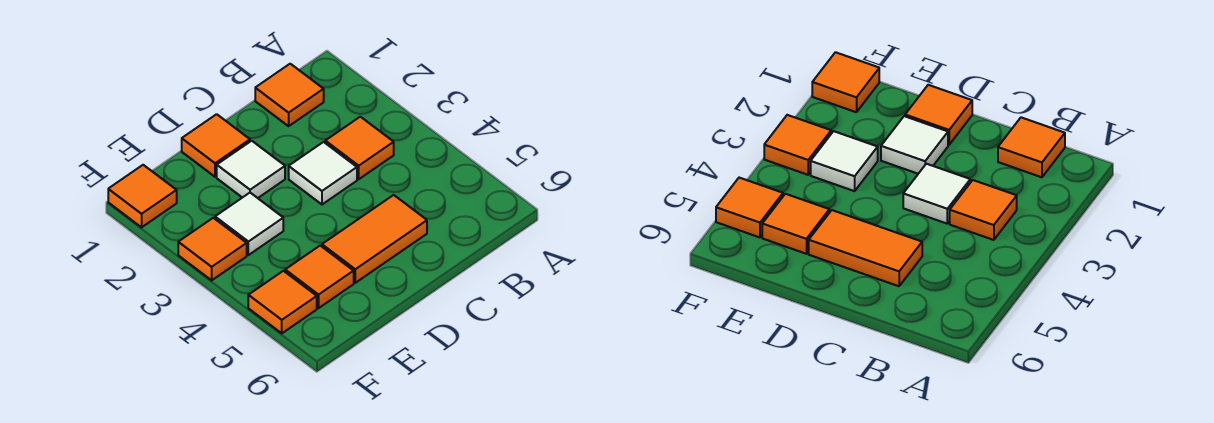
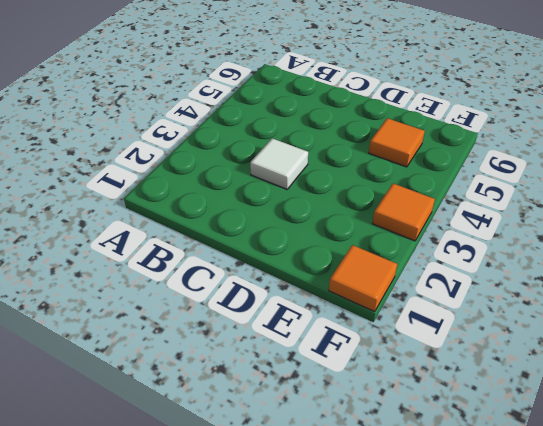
none -> orange tile B1 level 1
none -> orange tile B3 level 1

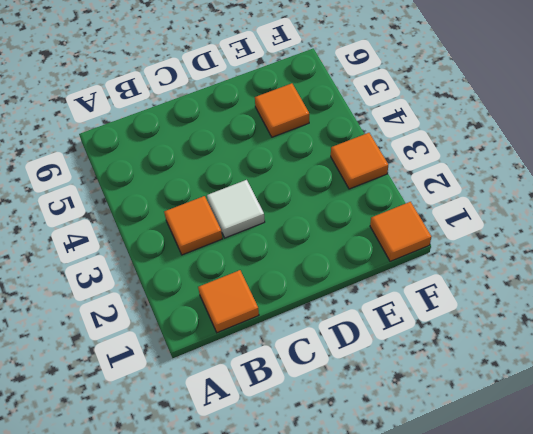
none -> orange tile C5:D5 level 1
none -> orange tile D1 level 1

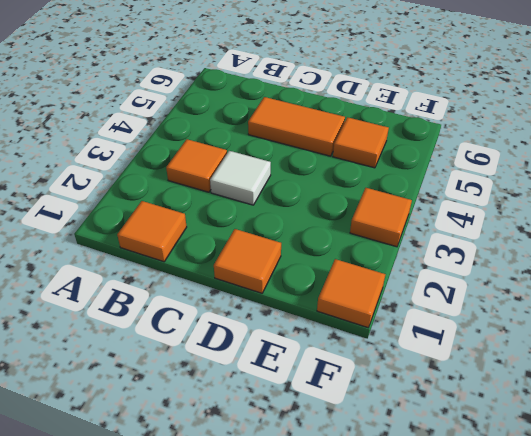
none -> white tile D2 level 1
none -> white tile E3 level 1

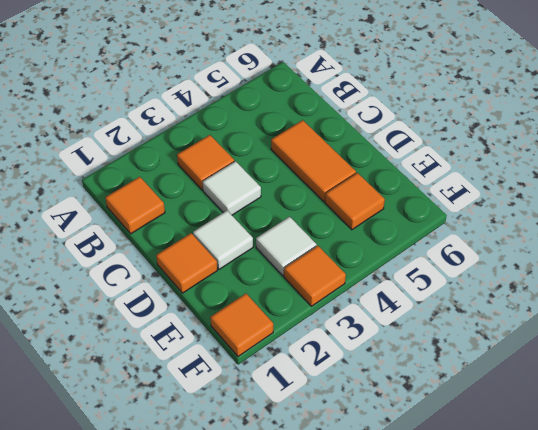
none -> orange tile F5 level 1

